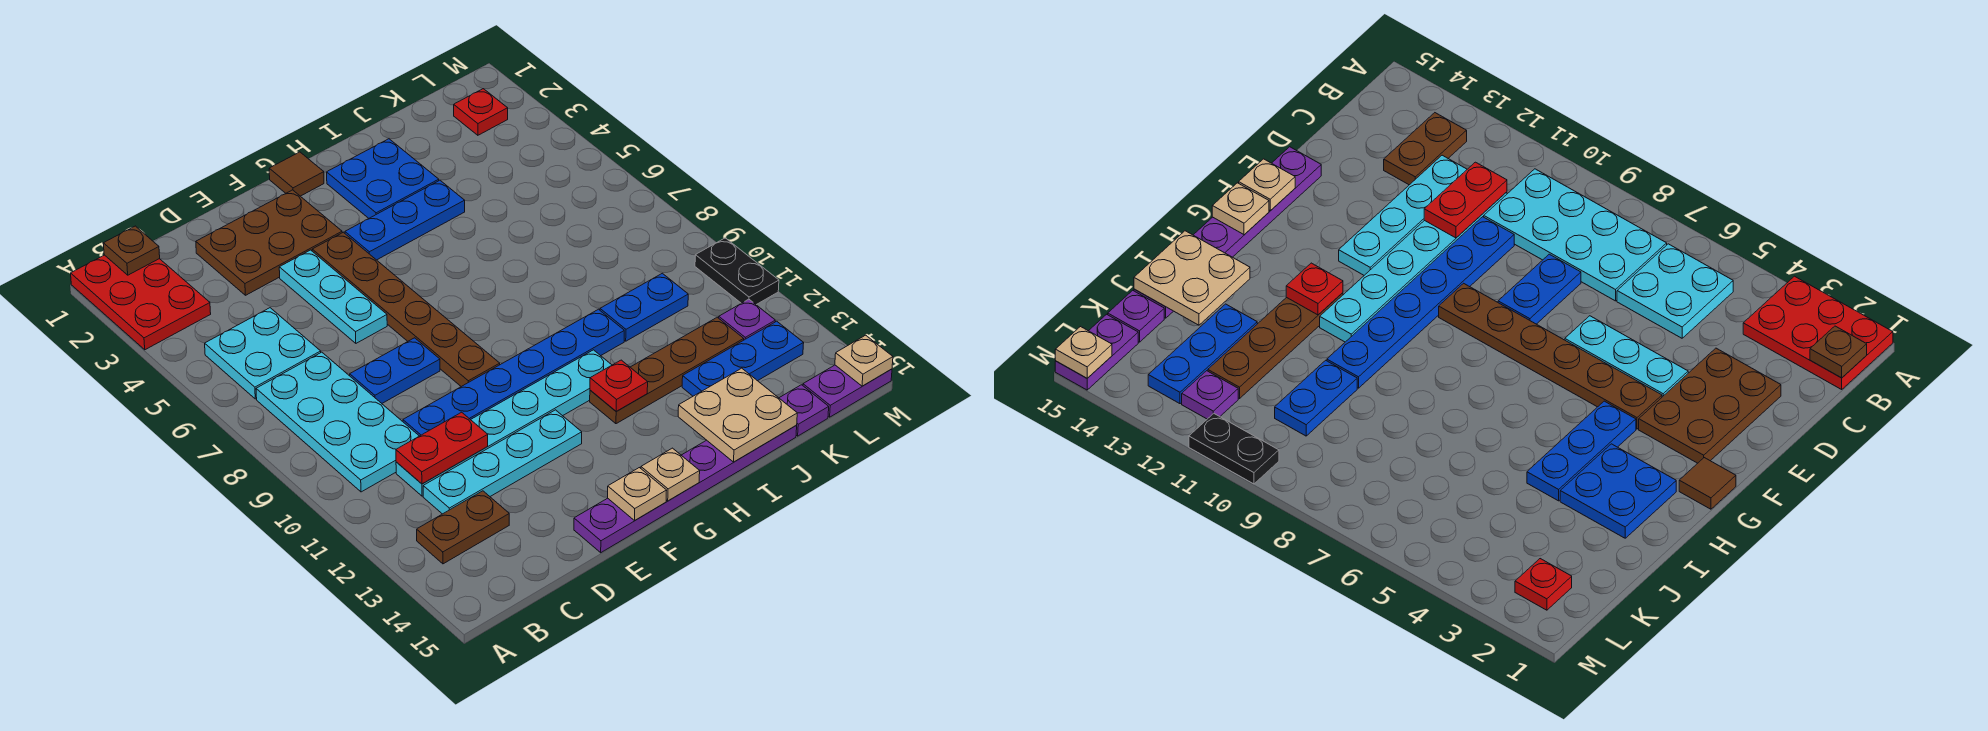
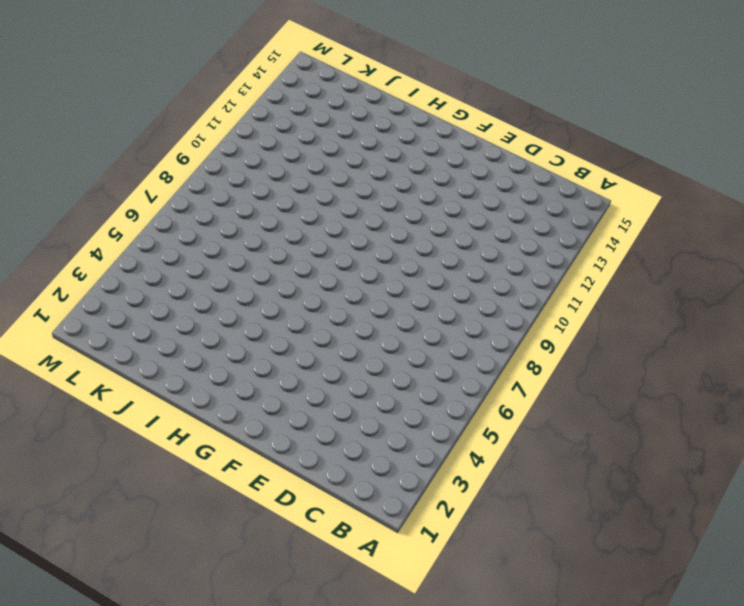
none -> red plate A1:B3 level 1
none -> cyan plate B5:C6 level 1
none -> cyan plate B7:C10 level 1
none -> brown plate B13:C13 level 1

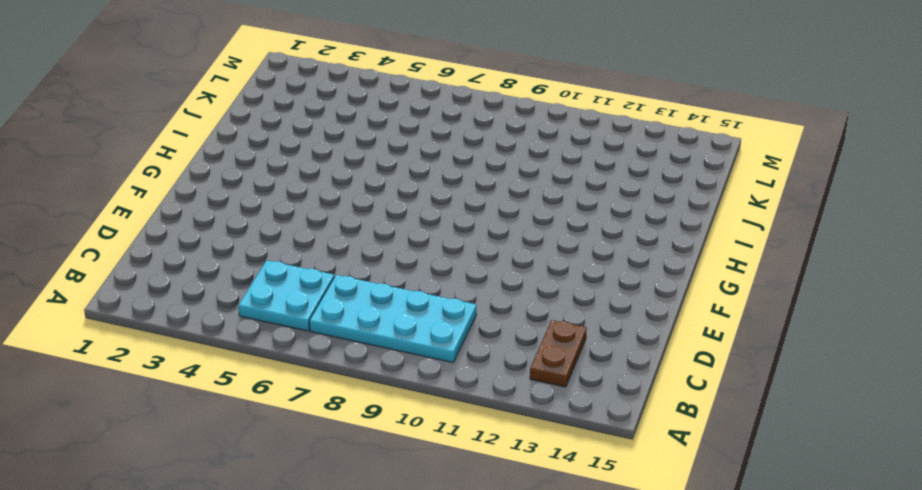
none -> red plate A1:B3 level 1
none -> cyan plate C11:H11 level 1
none -> cyan plate C12:F12 level 1
none -> brown plate D2:F3 level 1

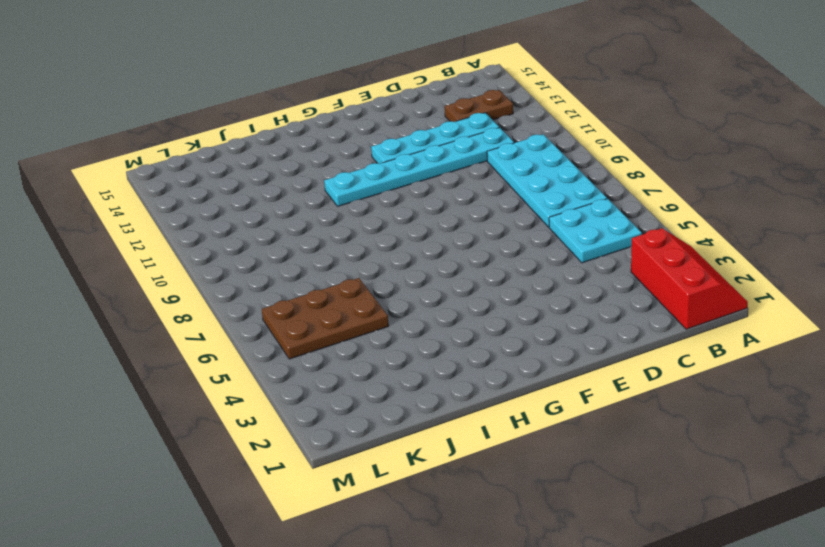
red slope A1:B3 level 1 top B -> red plate A1:B3 level 1
brown plate J5:L6 level 1 -> brown plate D2:F3 level 1
none -> blue plate D8:E8 level 1
none -> blue plate D10:I10 level 1
none -> cyan plate E4:E6 level 1
none -> purple plate E15:J15 level 1

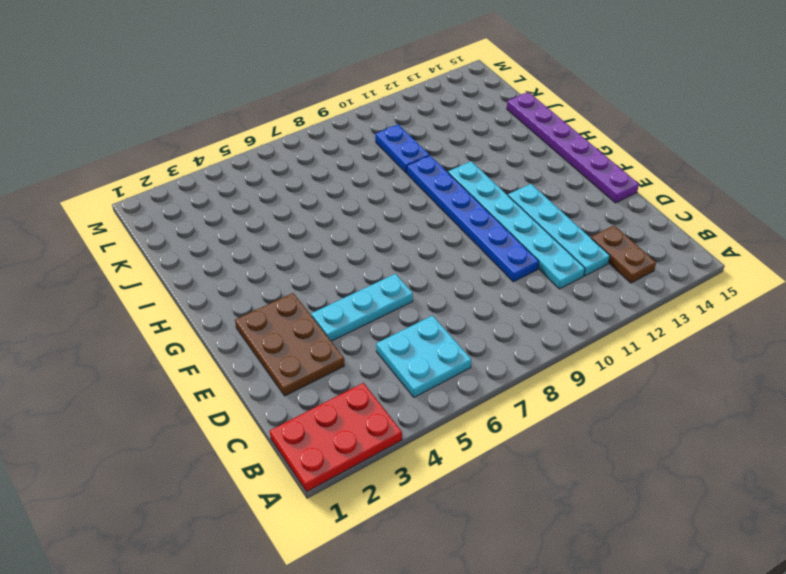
none -> cyan plate B7:C10 level 1
none -> blue plate D8:E8 level 1
none -> brown plate F4:F9 level 1
none -> brown tile G1 level 1

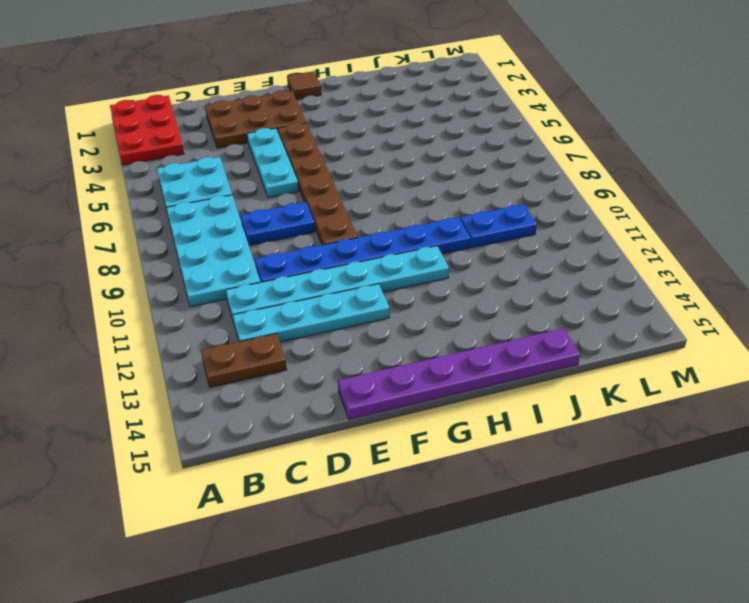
none -> blue plate G4:I4 level 1
none -> blue plate H2:I3 level 1
none -> brown plate H12:K12 level 1
none -> blue plate J13:L13 level 1

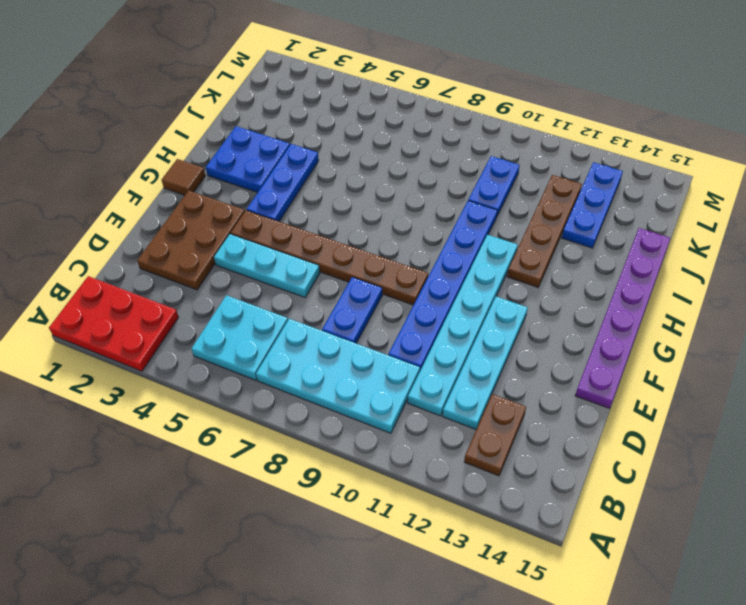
none -> purple plate K15 level 1
none -> red plate L2 level 1
none -> purple plate L12 level 1
none -> purple plate L15:M15 level 1

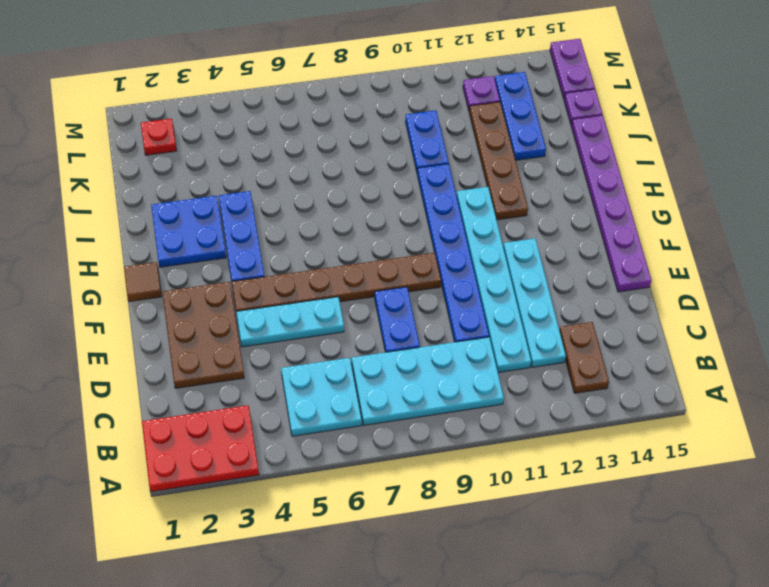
none -> black plate M10:M11 level 1
none -> brown plate B1 level 2
none -> red plate C11:D11 level 2
none -> tan plate F15 level 2

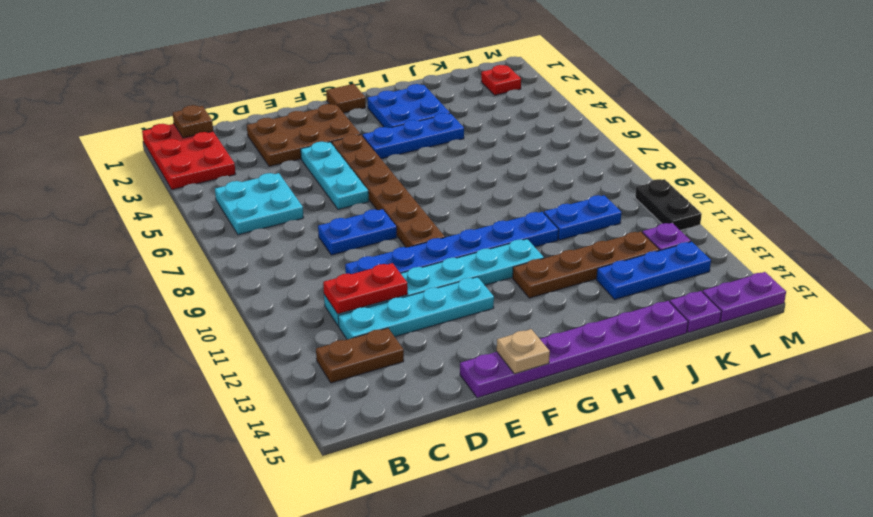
none -> cyan plate B7:C10 level 1
none -> tan plate G15 level 2
none -> red plate H12 level 2
none -> tan plate I14:J15 level 2

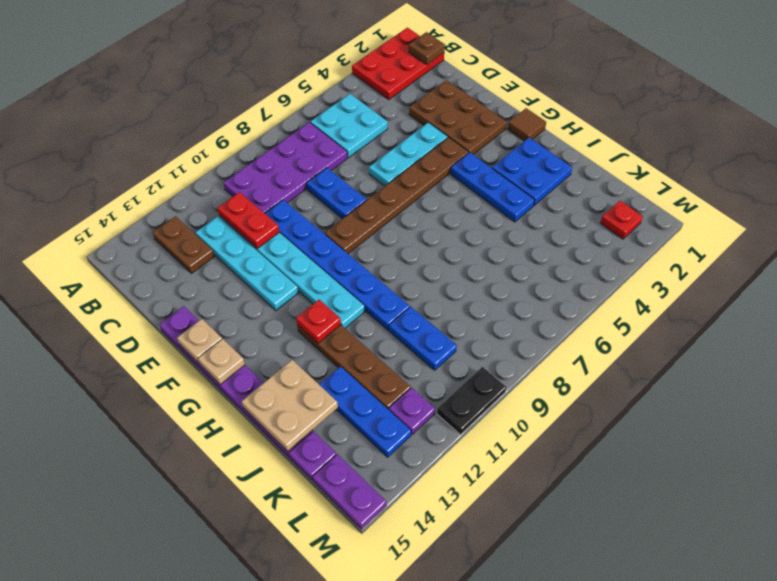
purple plate B7:C10 level 1 -> cyan plate B7:C10 level 1
none -> tan plate M15 level 2

